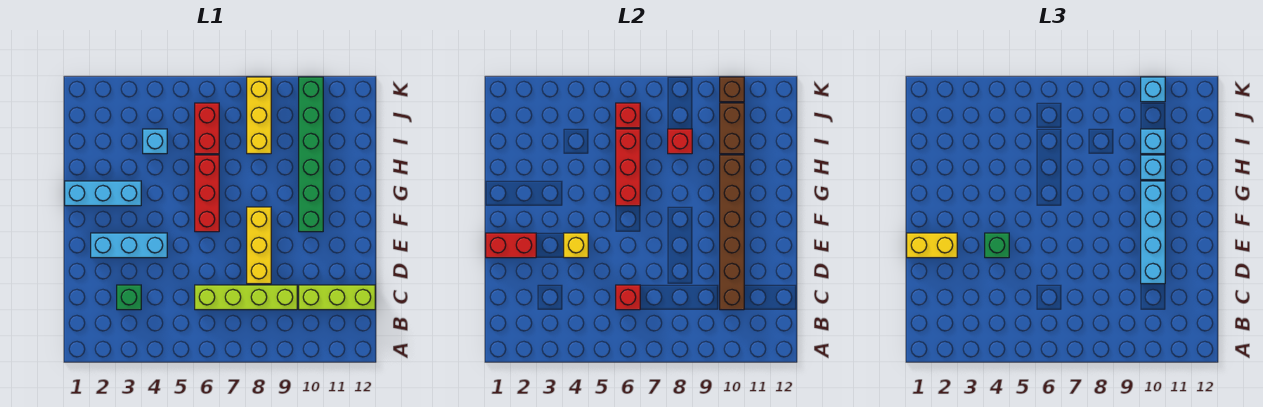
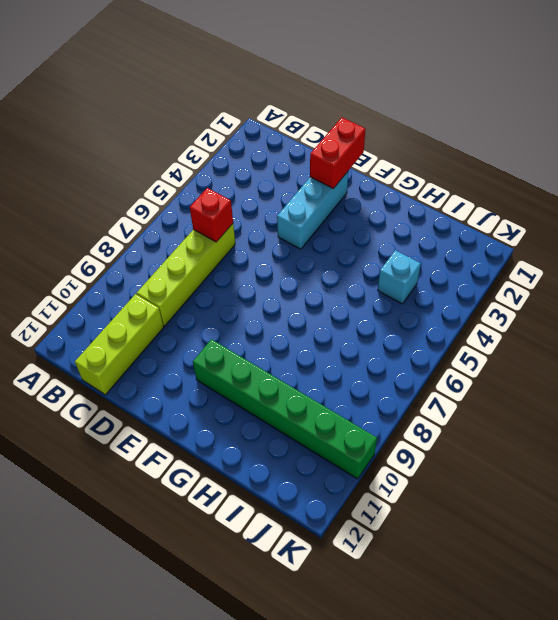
none -> green brick C3 level 1
none -> yellow brick D8:F8 level 1
none -> red brick F6:H6 level 1

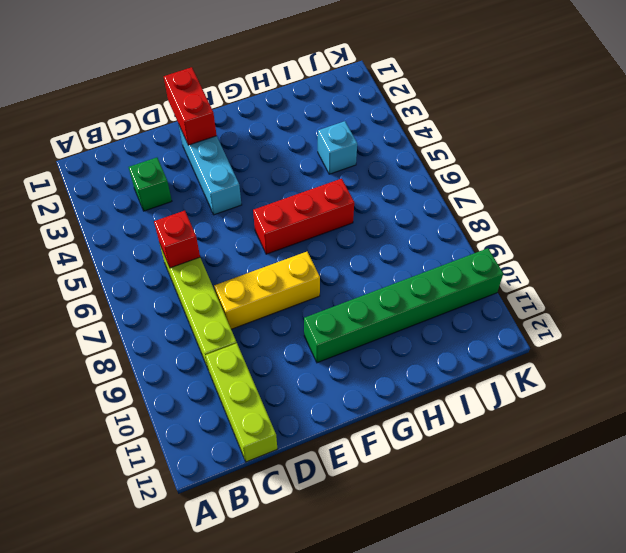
none -> cyan brick G1:G3 level 1
none -> red brick I6:J6 level 1
none -> yellow brick I8:K8 level 1

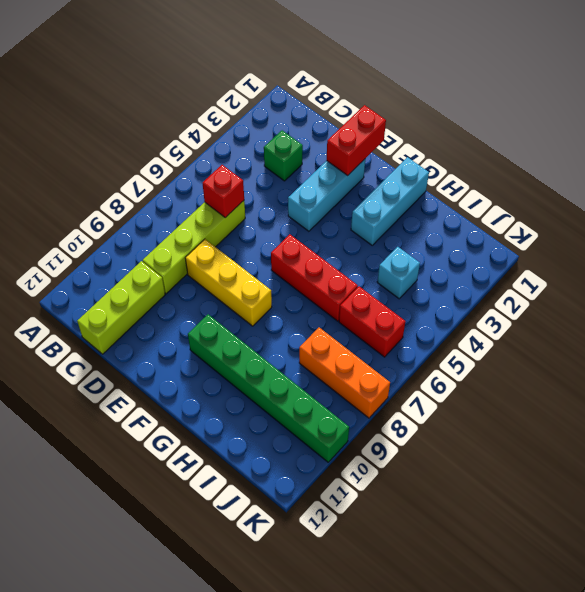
orange brick I8:K8 level 1 -> yellow brick I8:K8 level 1
none -> brown brick C10:H10 level 2
none -> yellow brick E4 level 2
none -> red brick G6:I6 level 2

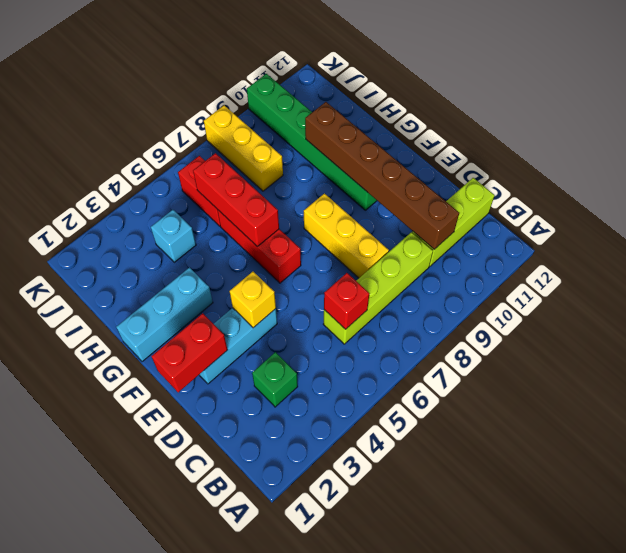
none -> red brick I8 level 2
none -> brown brick I10:J10 level 2
none -> red brick J6 level 2

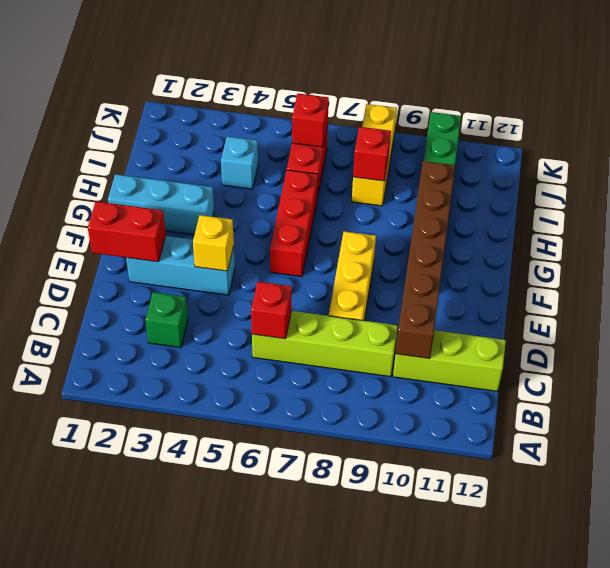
none -> red brick G6:I6 level 2
none -> brown brick I10:J10 level 2
none -> brown brick K10 level 2

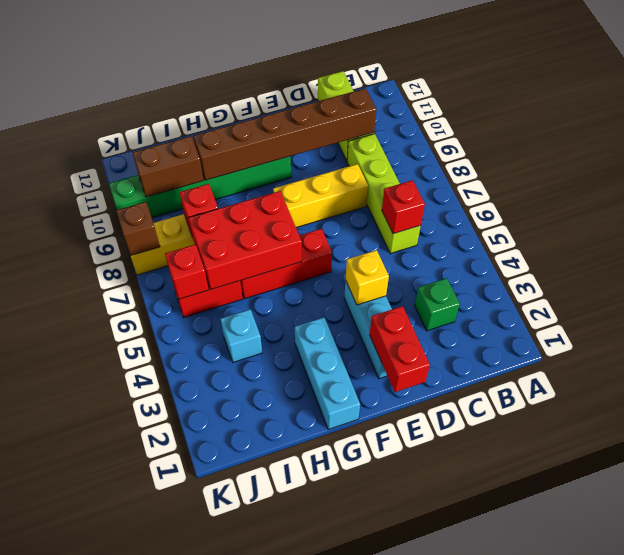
red brick G6:I7 level 2 -> red brick G6:I6 level 2
brown brick K8 level 2 -> brown brick K10 level 2
none -> cyan brick D10:G10 level 3
none -> yellow brick E1:E2 level 3
none -> green brick E4 level 3

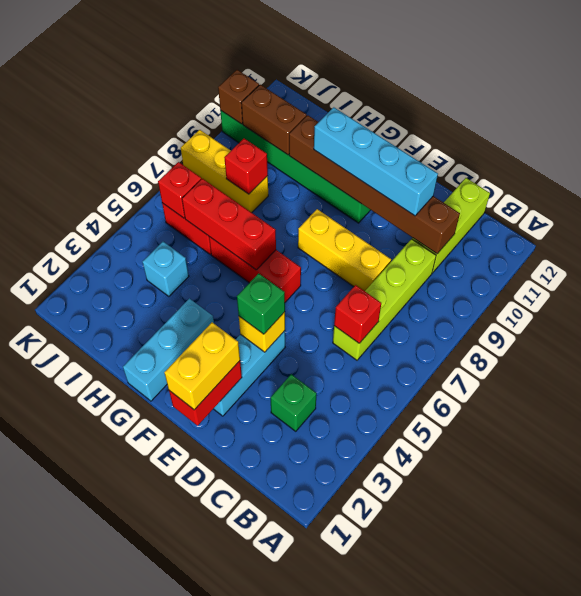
none -> cyan brick H10 level 3
none -> cyan brick I10 level 3
none -> cyan brick K10 level 3

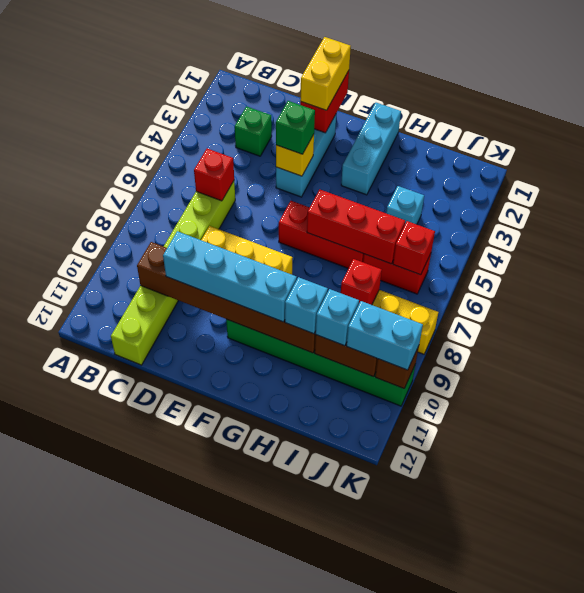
cyan brick J10:K10 level 3 -> cyan brick K10 level 3

